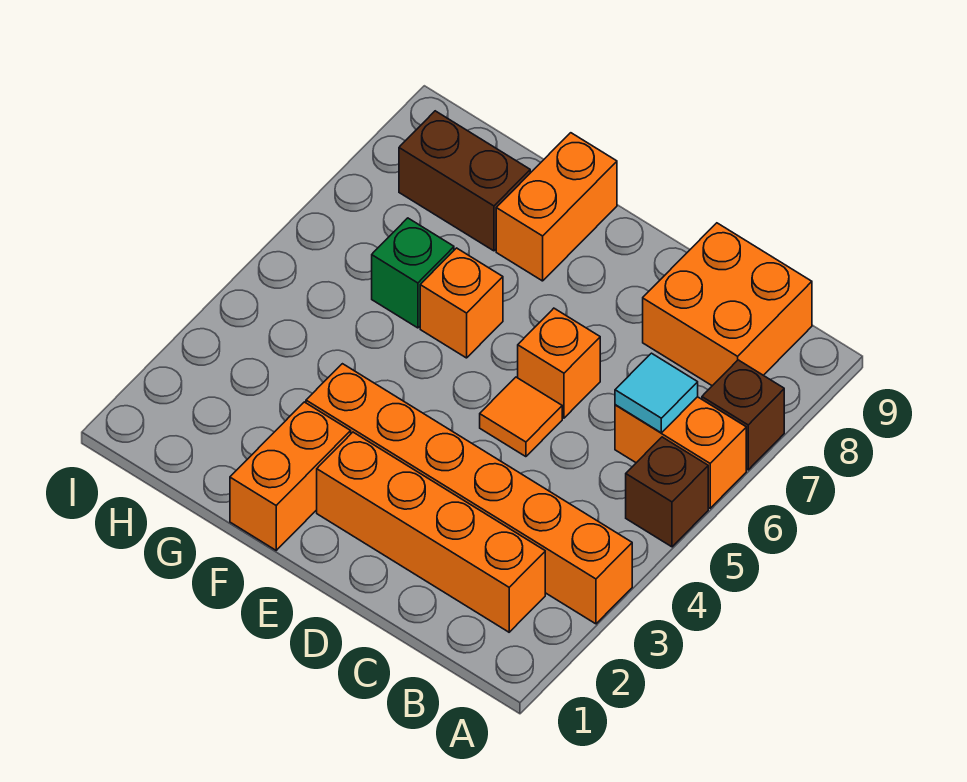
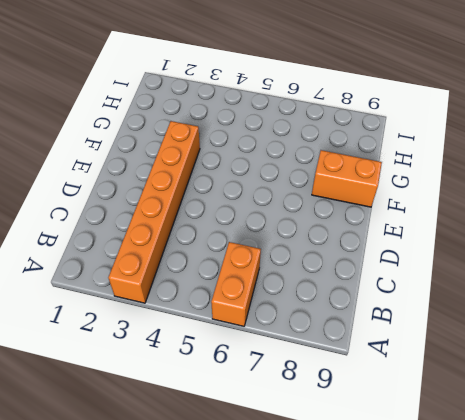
none -> brown brick A5 level 1
none -> brown brick A7 level 1
none -> orange brick B2:E2 level 1

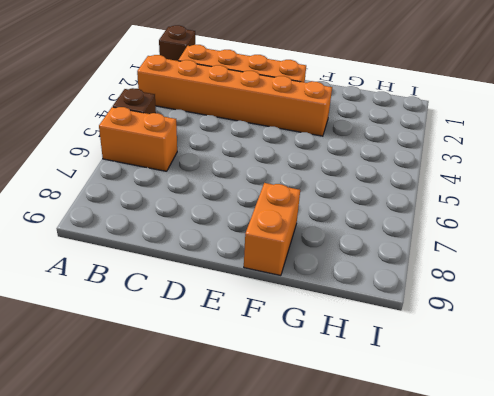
brown brick A1 level 1 -> brown brick A7 level 1
none -> orange brick B8:C9 level 1
none -> orange tile D5 level 1
none -> orange brick D6 level 1

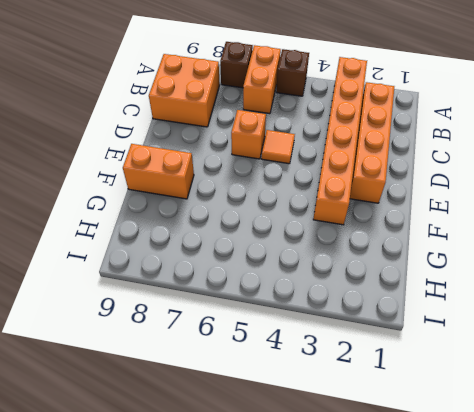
none -> orange brick F1:F2 level 1
none -> orange brick F6 level 1
none -> green brick G6 level 1

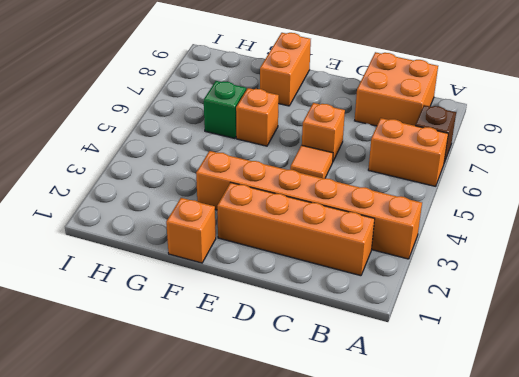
orange brick F1 level 1 -> orange brick F1:F2 level 1
none -> brown brick A5 level 1
none -> brown brick G8:H8 level 1
none -> cyan tile B6 level 2

